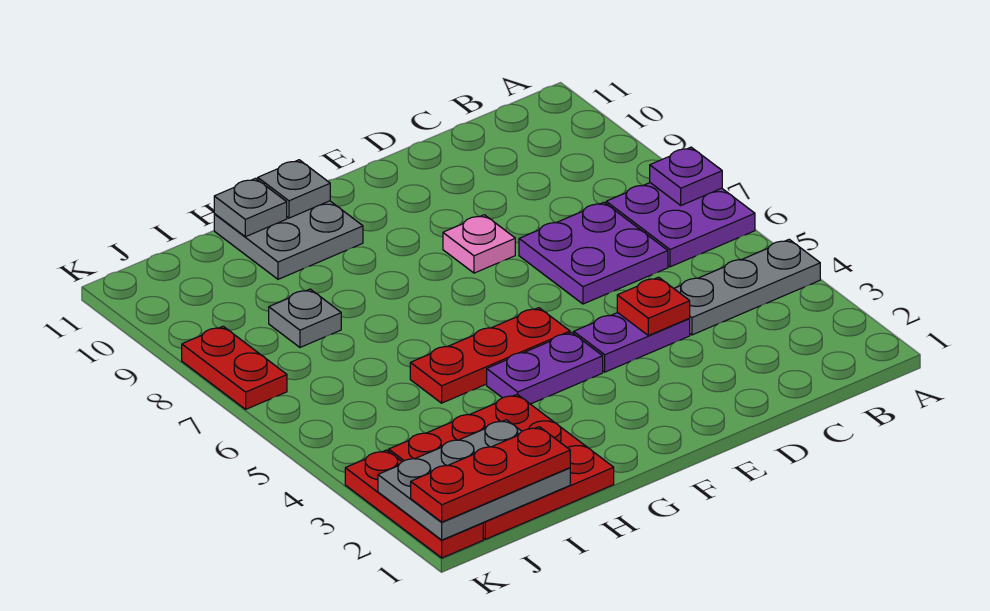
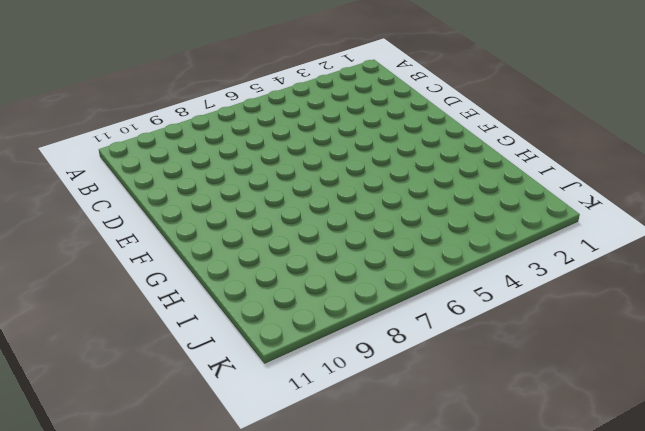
none -> grey plate A4:C4 level 1
none -> purple plate A6:B7 level 1
none -> purple plate C6:D7 level 1

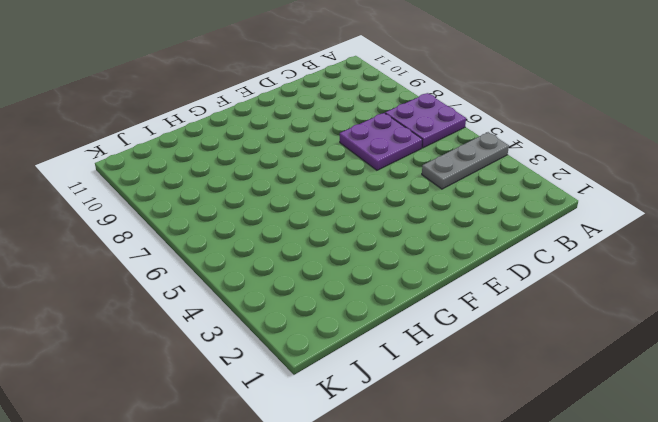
none -> purple plate D4:E4 level 1
none -> pink plate E8 level 1
none -> purple plate F4:G4 level 1

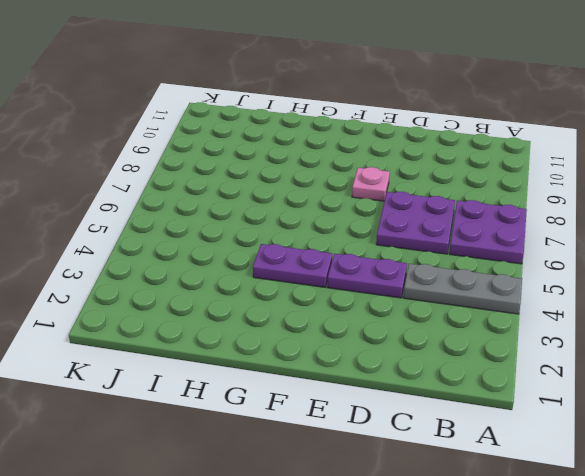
none -> red plate F5:H5 level 1
none -> grey plate G10:H11 level 1
none -> red plate H1:J3 level 1

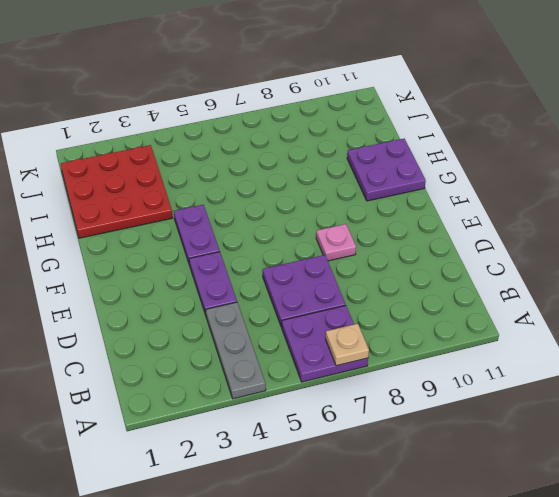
tan plate A7 level 2 -> purple plate A7 level 2
purple plate G10:H11 level 1 -> grey plate G10:H11 level 1
none -> red plate F5:H5 level 1
none -> grey plate I8 level 1
none -> red plate K1:K3 level 1

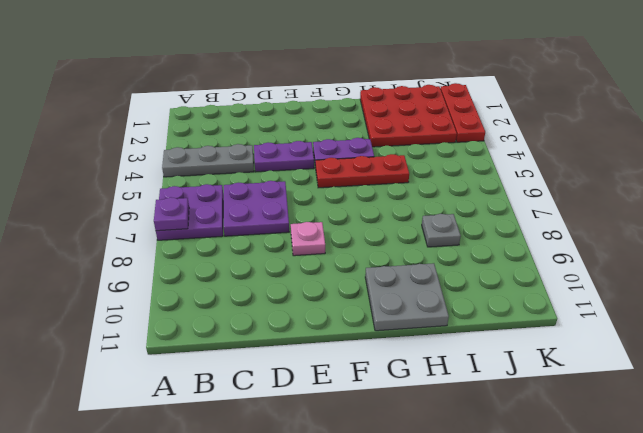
none -> red plate K7:K8 level 1
none -> red plate D4 level 2
none -> grey plate G11 level 2

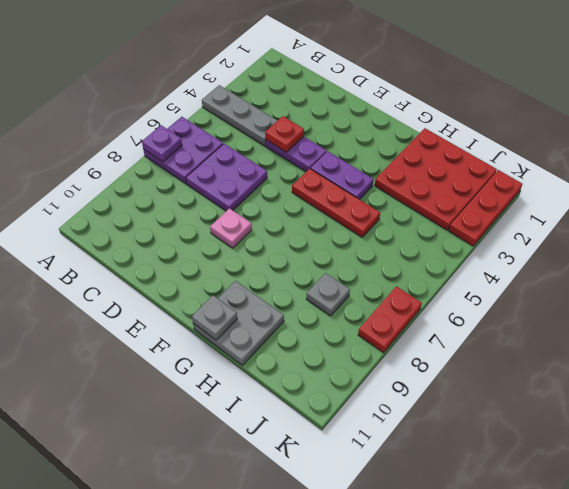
none -> grey plate H11 level 2
none -> grey plate I1:K2 level 2
none -> red plate I1:K1 level 3

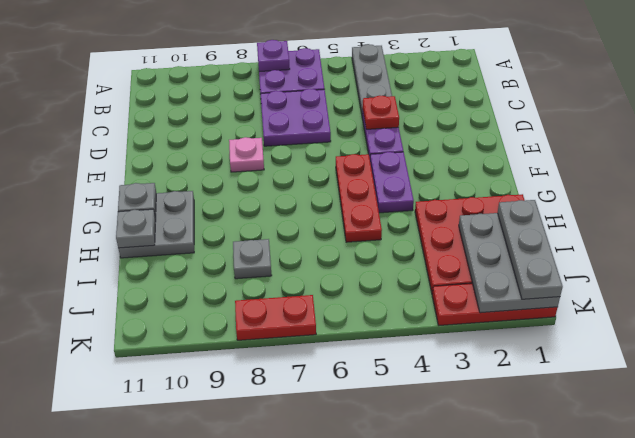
grey plate I1:K1 level 3 -> red plate I1:K1 level 3

